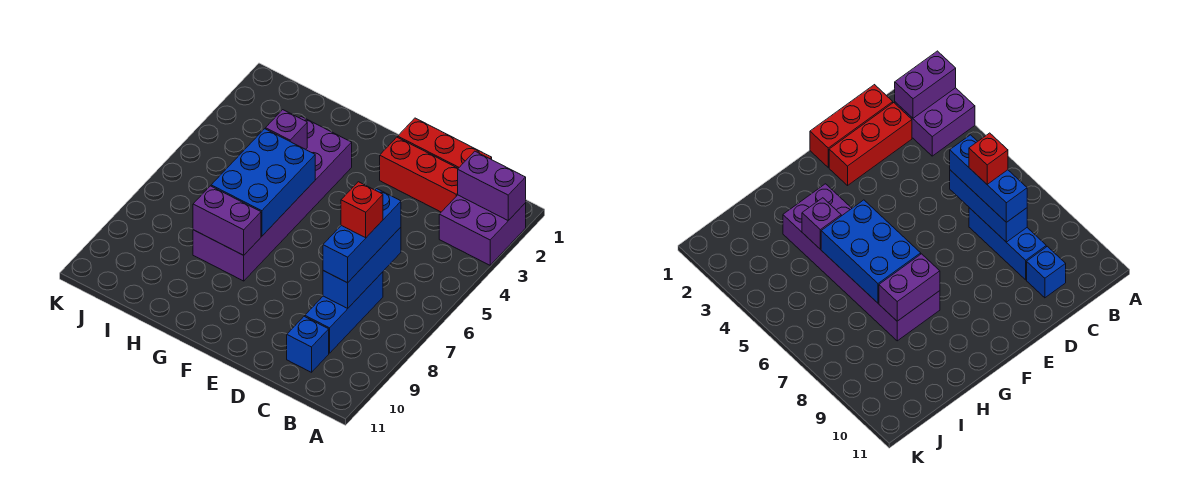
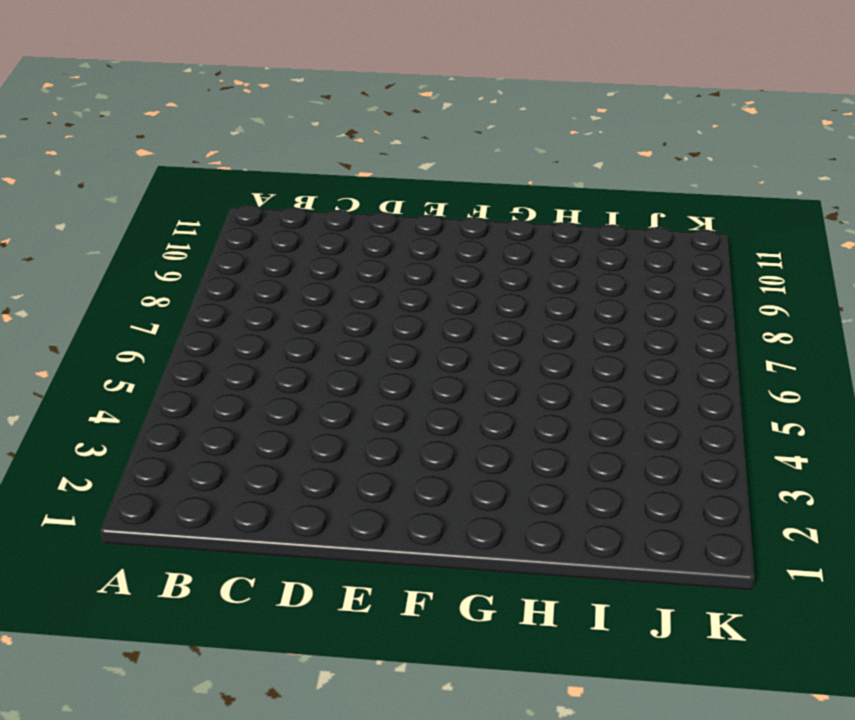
none -> purple brick A2:B3 level 1
none -> red brick C1:E1 level 1
none -> red brick C2:E2 level 1

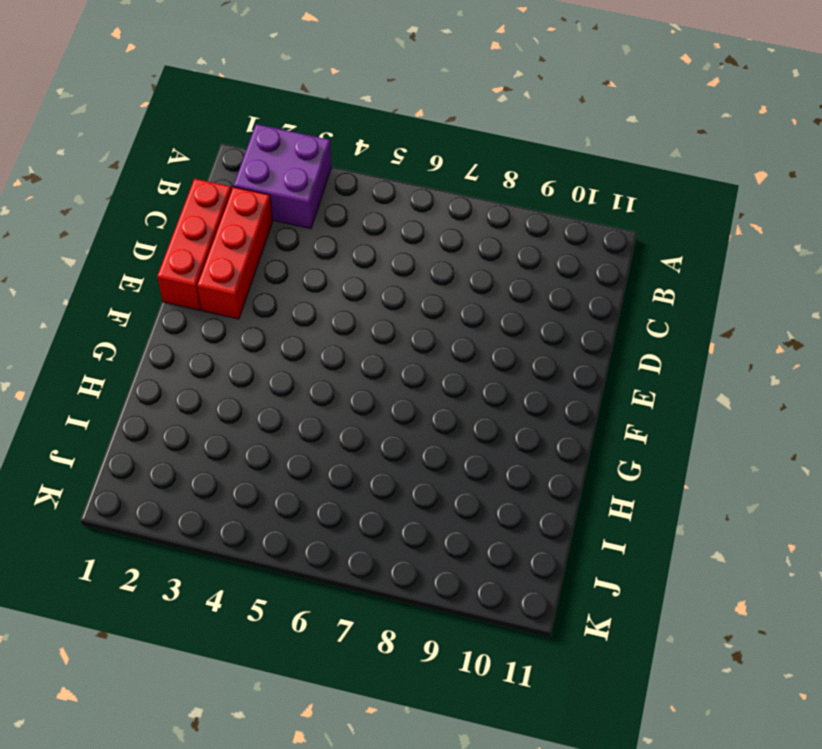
none -> blue brick C7:C9 level 1
none -> blue brick C10 level 1
none -> purple brick G3:H8 level 1

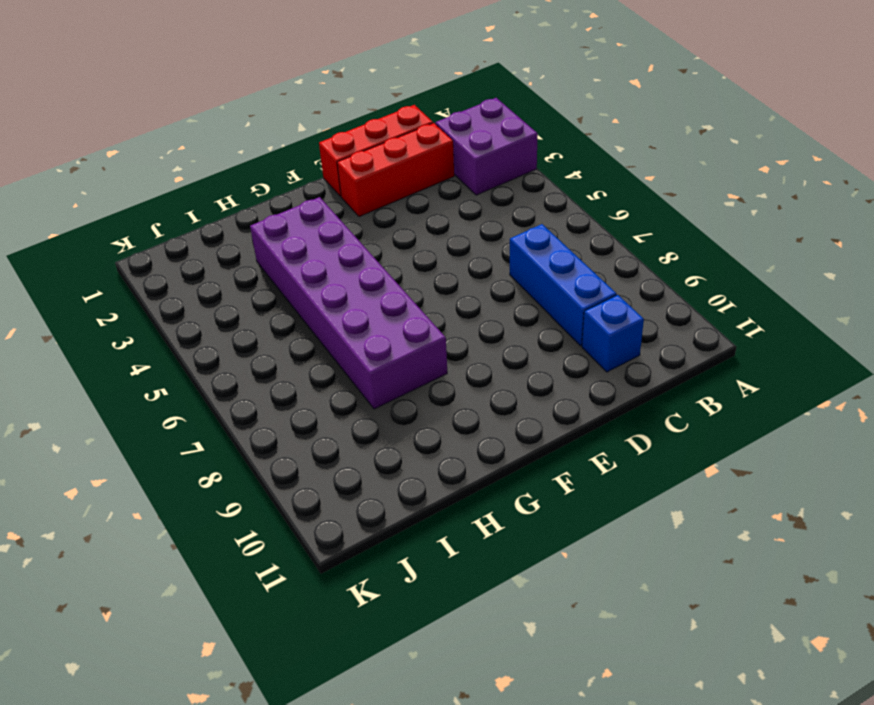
none -> purple brick A2:B2 level 2
none -> blue brick C6:C8 level 2
none -> blue brick G5:H7 level 2

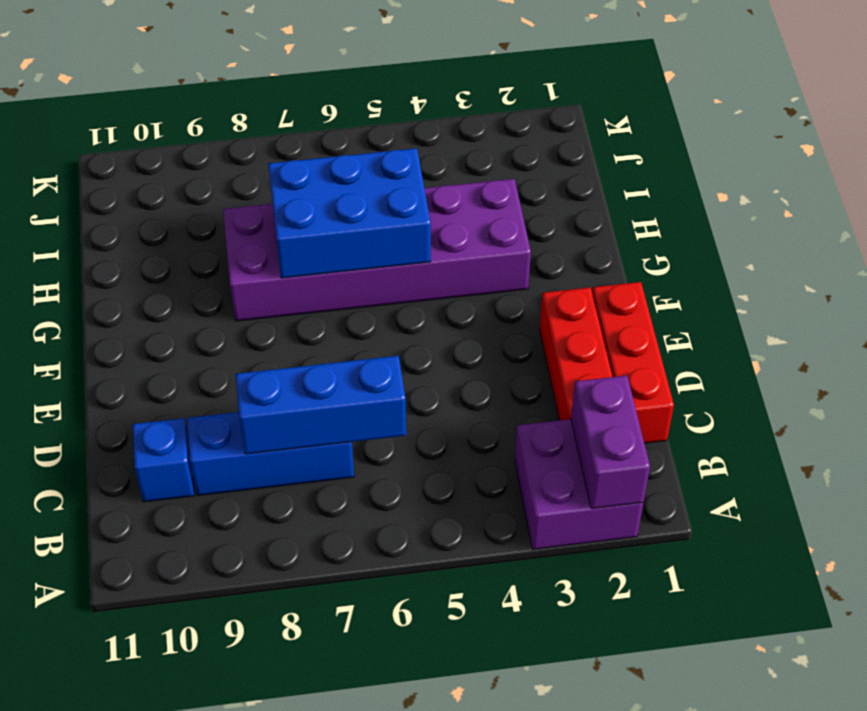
none -> purple brick G8:H8 level 2
none -> purple brick H4 level 2
none -> blue brick C6:C8 level 3

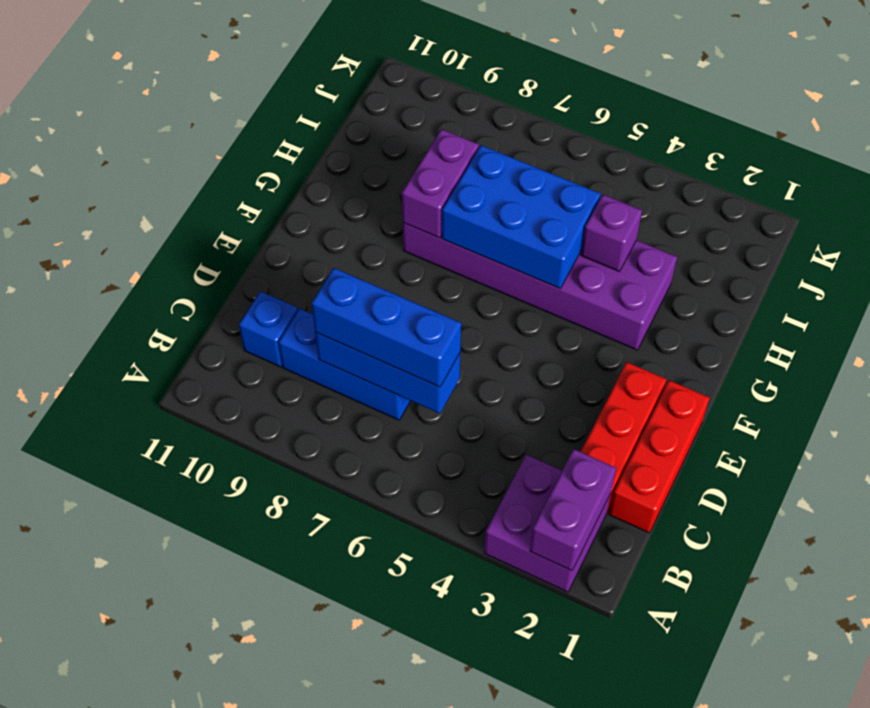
none -> red brick C7 level 4

